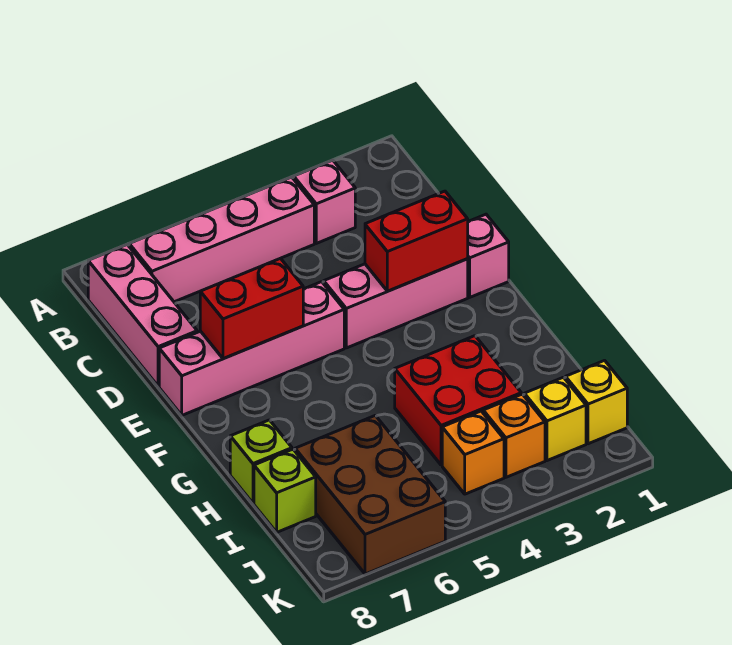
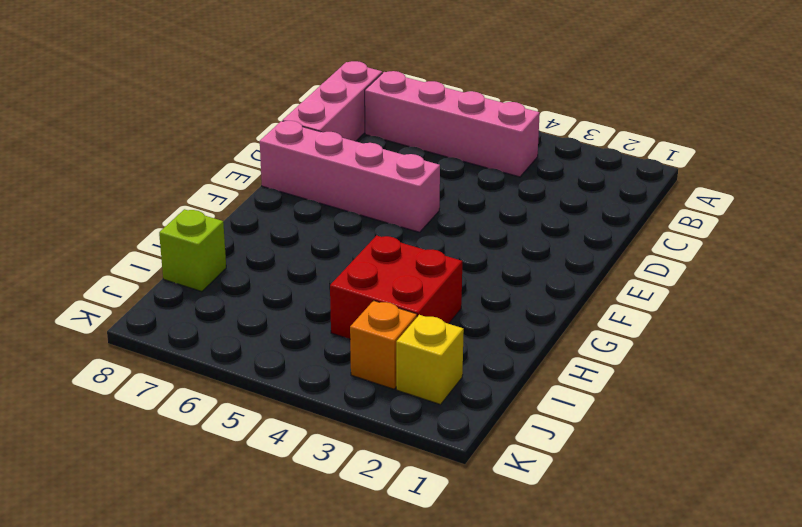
none -> pink brick B3 level 1
none -> pink brick E1 level 1
none -> pink brick E2:E4 level 1

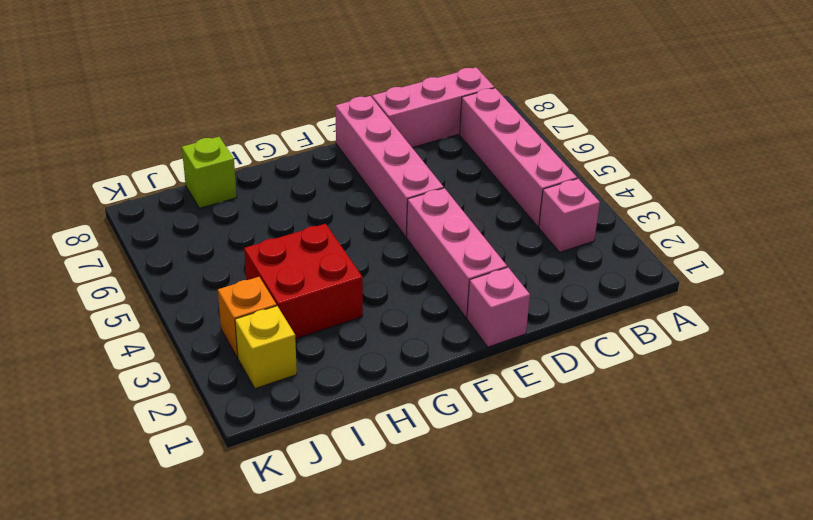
none -> lime brick H8 level 1
none -> brown brick I6:K7 level 1
none -> yellow brick J1 level 1

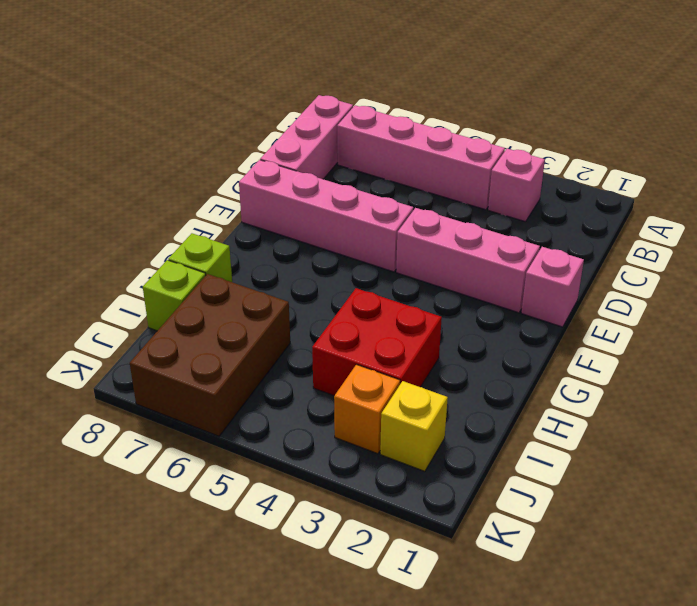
none -> yellow brick J1 level 1
none -> orange brick J4 level 1
none -> red brick E2:E3 level 2

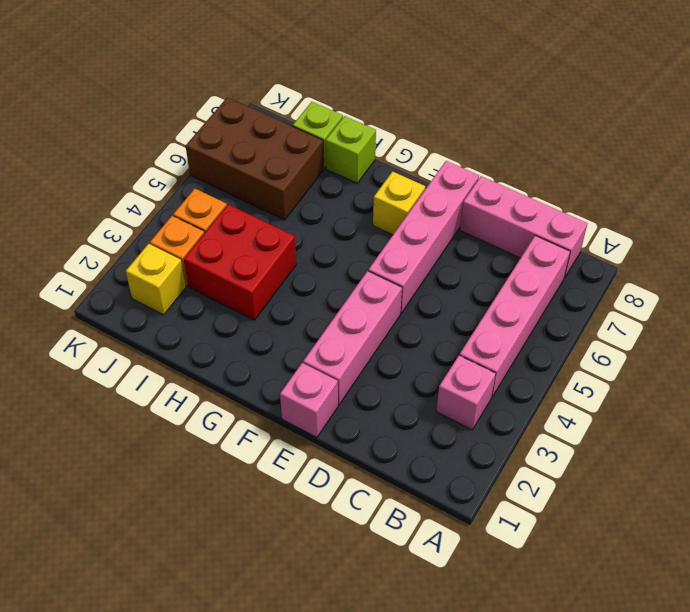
yellow brick F7 level 1 -> yellow brick J1 level 1
none -> red brick E2:E3 level 2
none -> red brick E6:E7 level 2

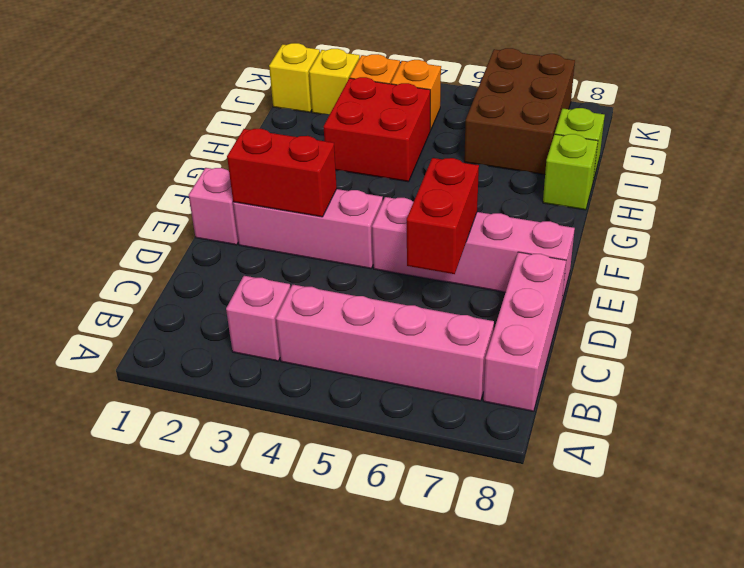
red brick D6:E6 level 2 -> red brick E6:E7 level 2

